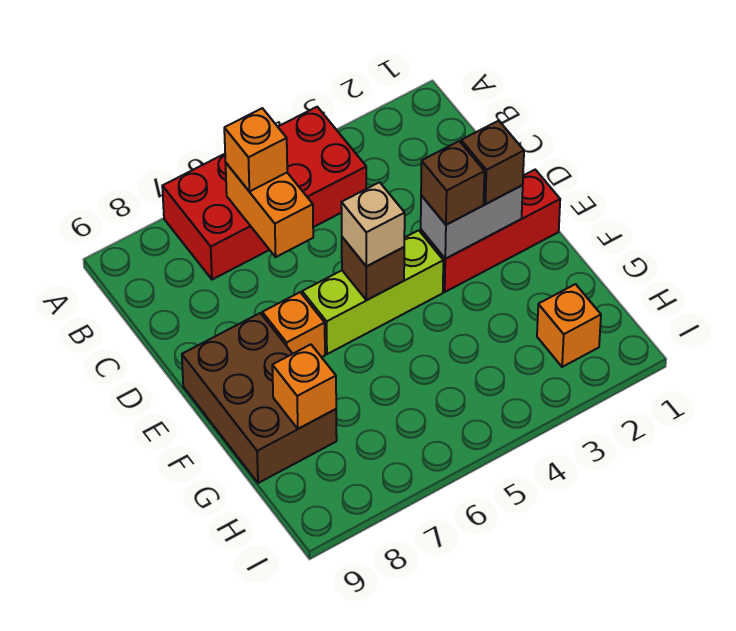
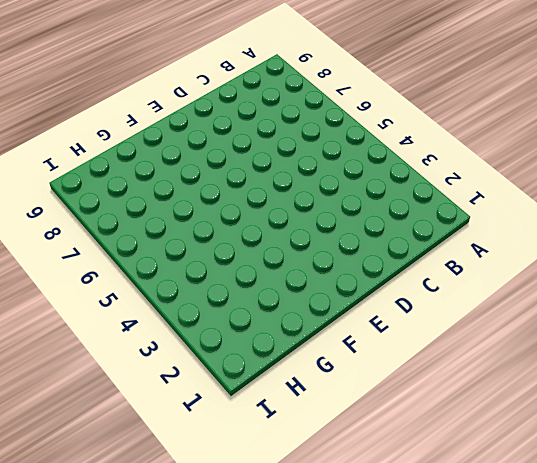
none -> red brick A4:B7 level 1
none -> red brick E1:E3 level 1
none -> lime brick E4:E6 level 1

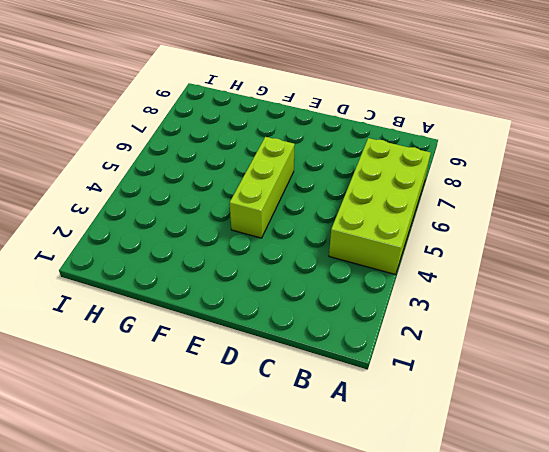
lime brick A4:B7 level 1 -> red brick A4:B7 level 1
none -> red brick E1:E3 level 1
none -> orange brick E7 level 1
none -> brown brick E8:G9 level 1

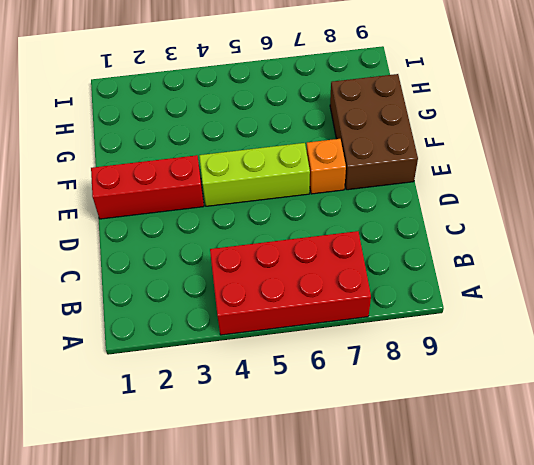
none -> orange brick H2 level 1
none -> orange brick B6:C6 level 2
none -> grey brick E2:E3 level 2

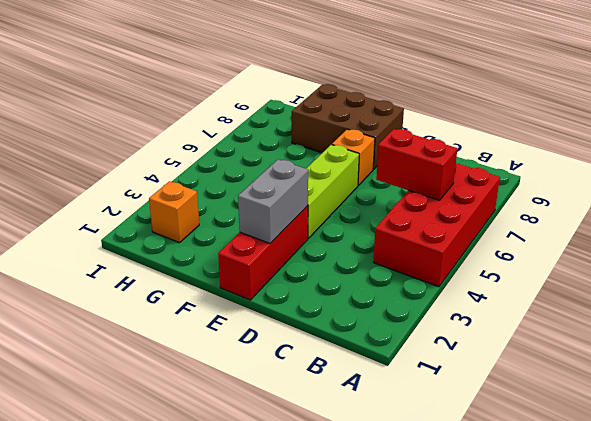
red brick B6:C6 level 2 -> orange brick B6:C6 level 2
none -> brown brick E5 level 2
none -> orange brick G8 level 2
none -> orange brick B6 level 3

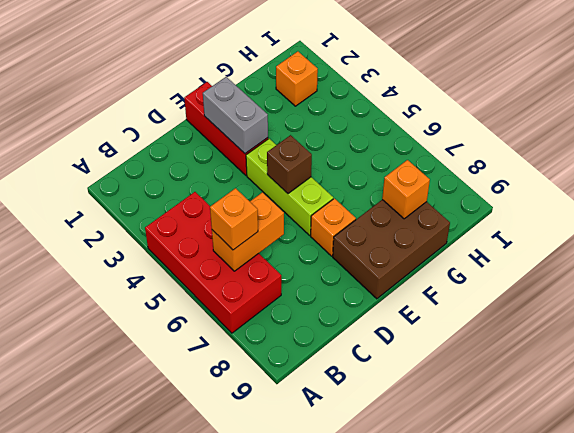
none -> brown brick E2 level 3
none -> brown brick E3 level 3
none -> tan brick E5 level 3

